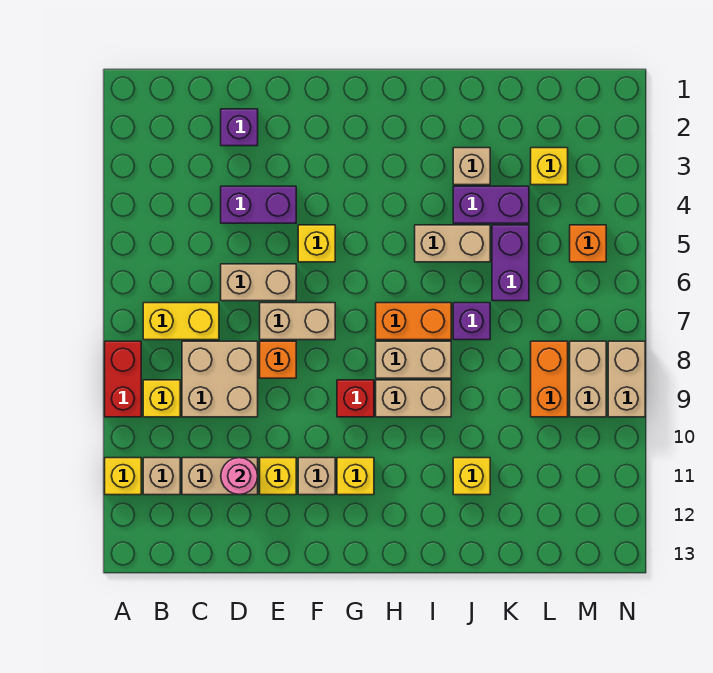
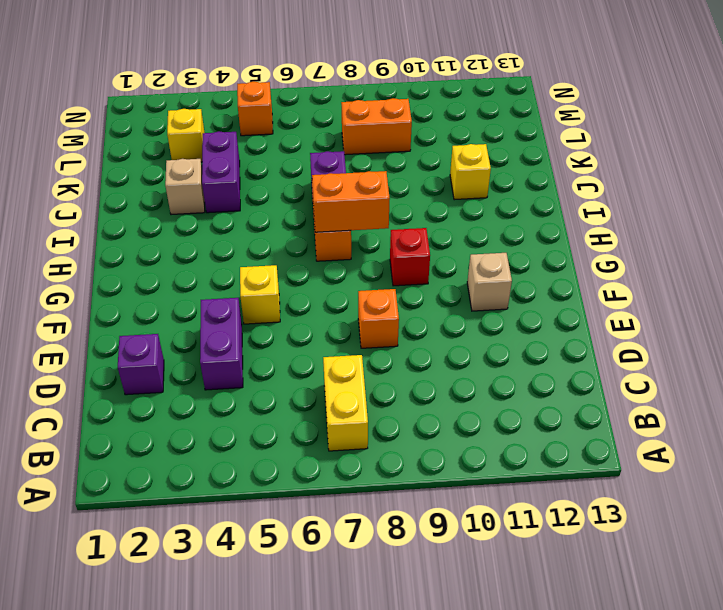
orange brick H7:H8 level 2 -> none
none -> red brick A8:A9 level 1
none -> yellow brick A11 level 1
none -> yellow brick B9 level 1
none -> tan brick B11 level 1

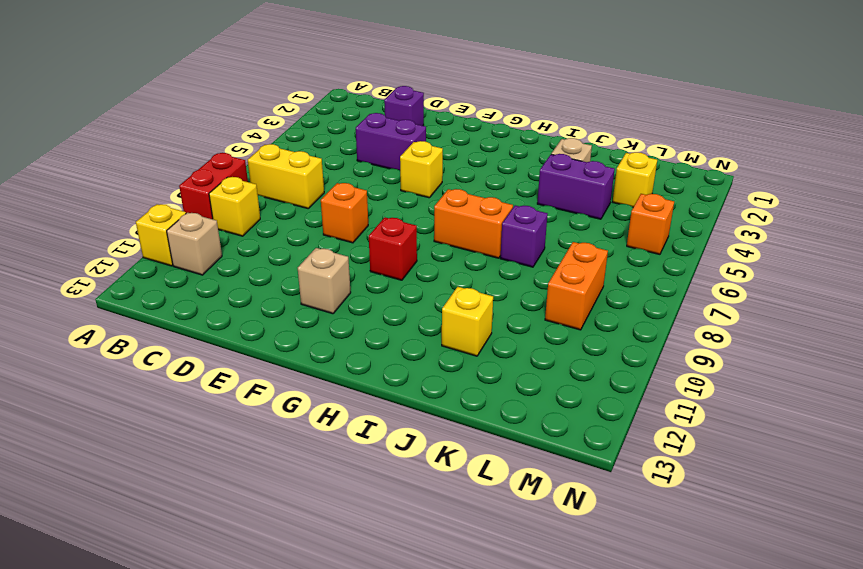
none -> tan brick C8:D9 level 1
none -> tan brick C11:D11 level 1
none -> tan brick D6:E6 level 1
none -> tan brick E7:F7 level 1

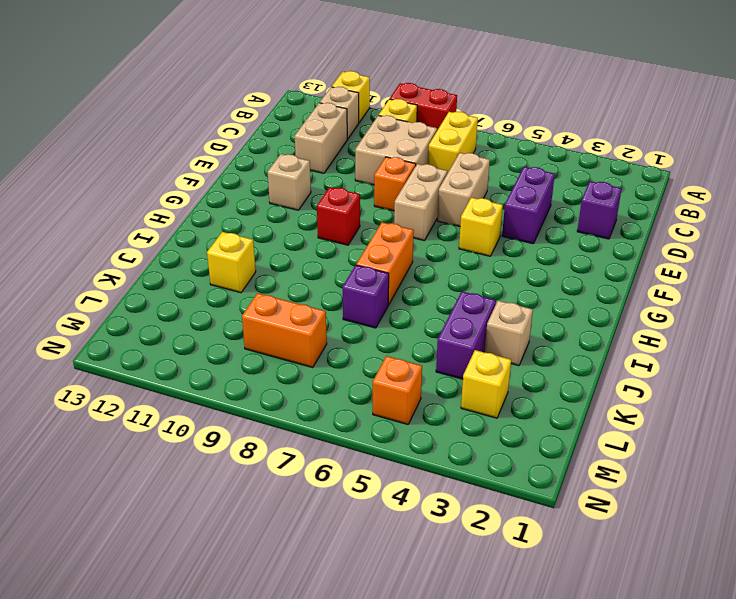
none -> yellow brick E11 level 1
none -> yellow brick G11 level 1
none -> tan brick H8:I8 level 1
none -> tan brick H9:I9 level 1

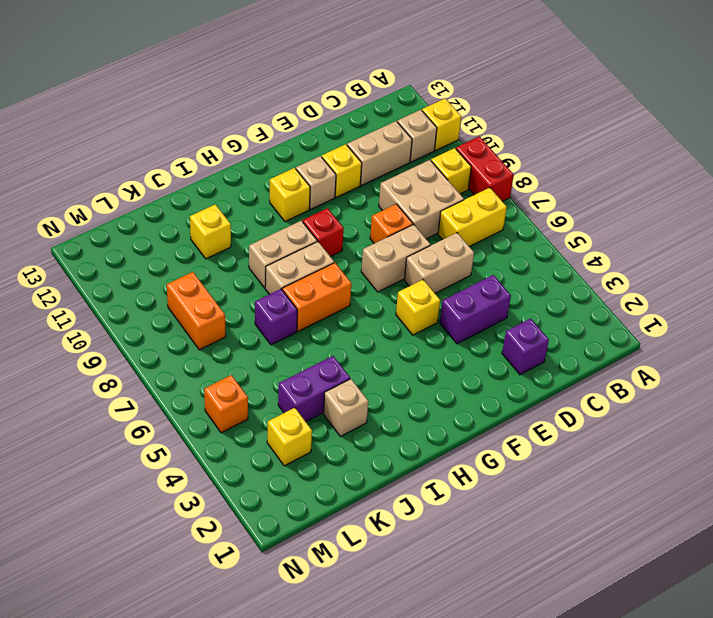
none -> tan brick I5:J5 level 1
none -> purple brick K5:K6 level 1
none -> tan brick M8:M9 level 1
none -> tan brick N8:N9 level 1

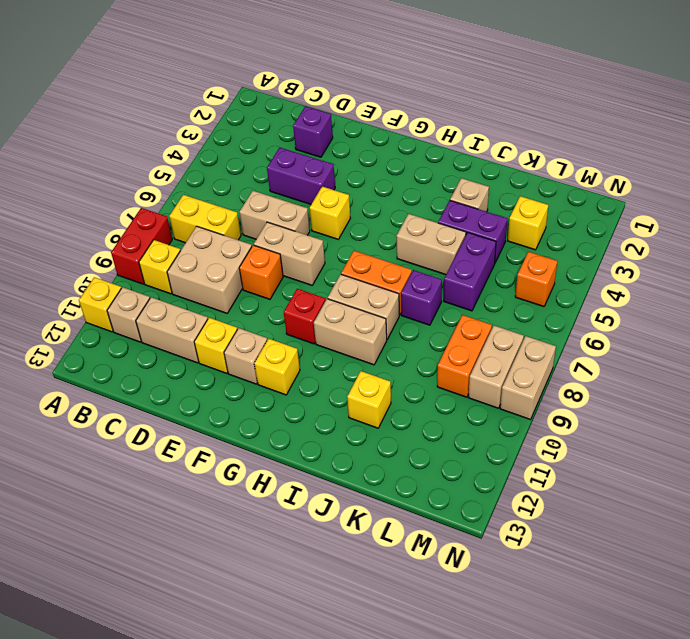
none -> pink round brick D11 level 2

